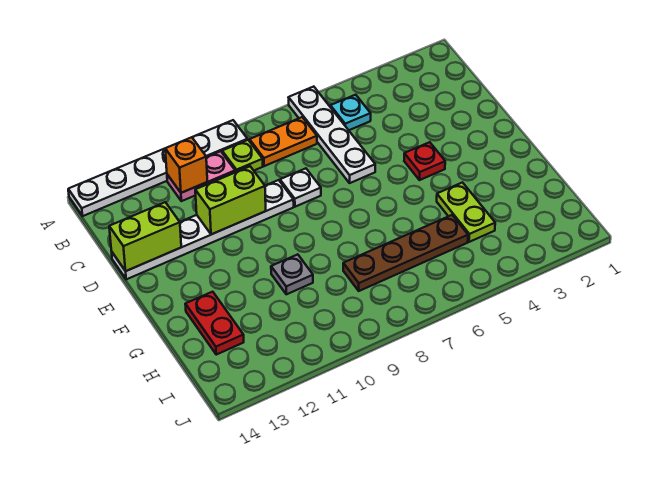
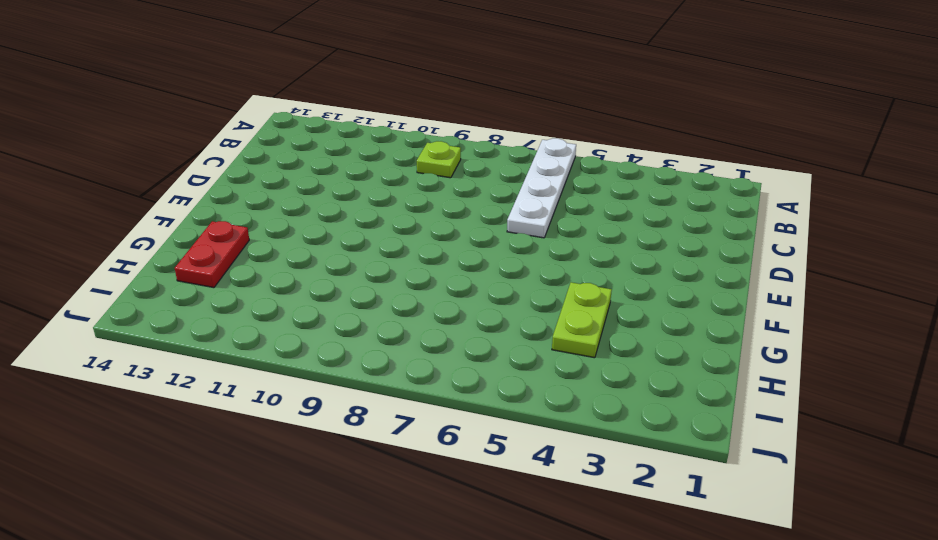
none -> white plate A9:A14 level 1
none -> cyan plate B5 level 1
none -> orange plate B7:B8 level 1

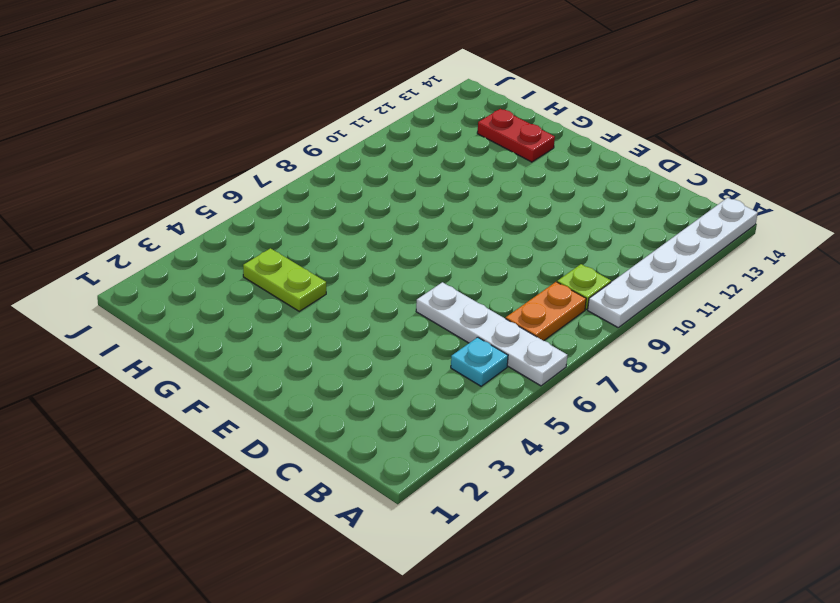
none -> pink plate B10:B11 level 1
none -> white plate D8 level 1
none -> white plate D9:D14 level 1

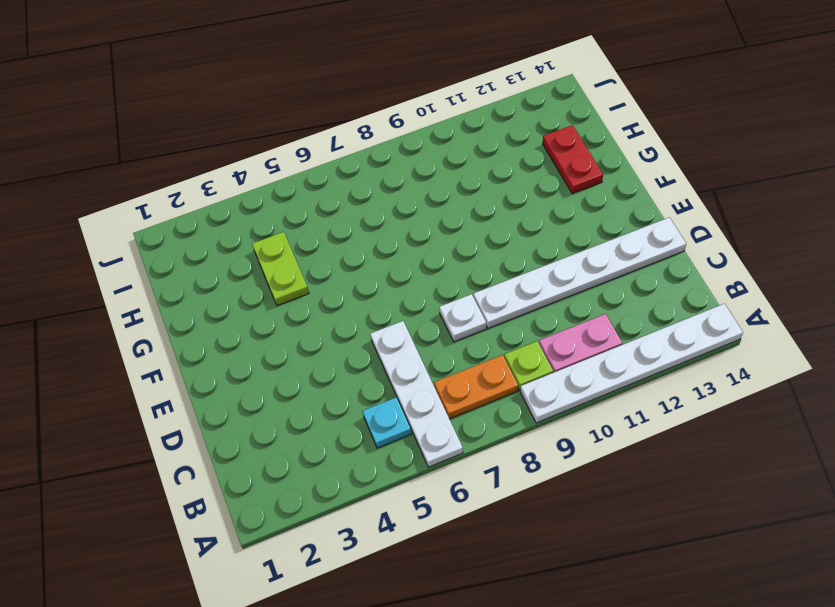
none -> red plate E4 level 1
none -> grey plate G10 level 1
none -> brown plate H5:H8 level 1

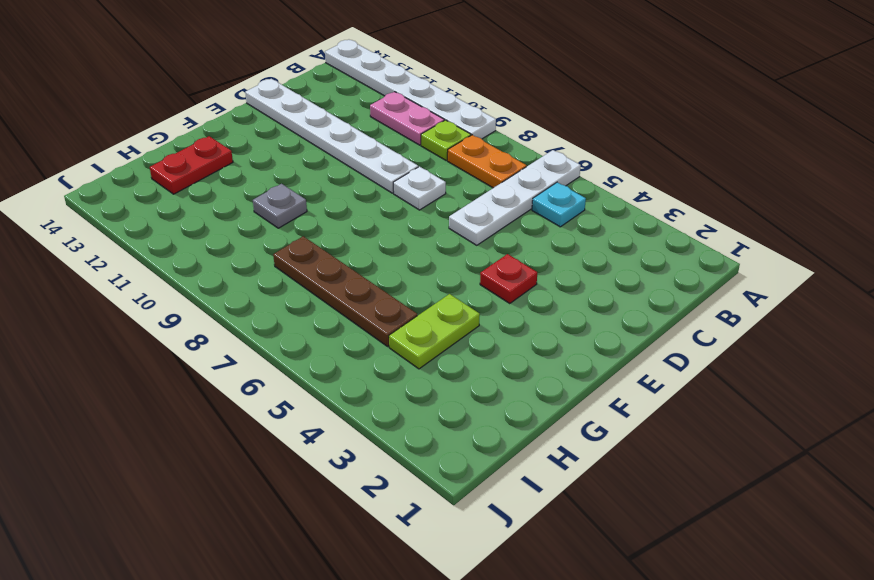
none -> orange brick B11 level 2
none -> lime brick D10:D11 level 2
none -> lime brick D13:D14 level 2

